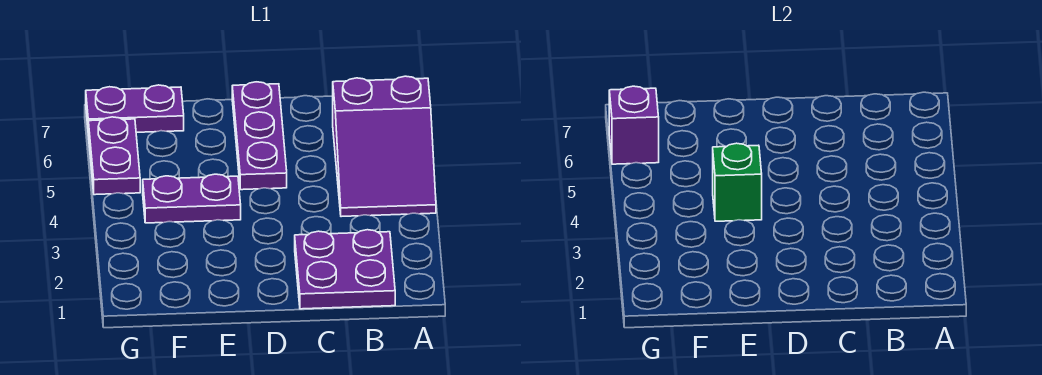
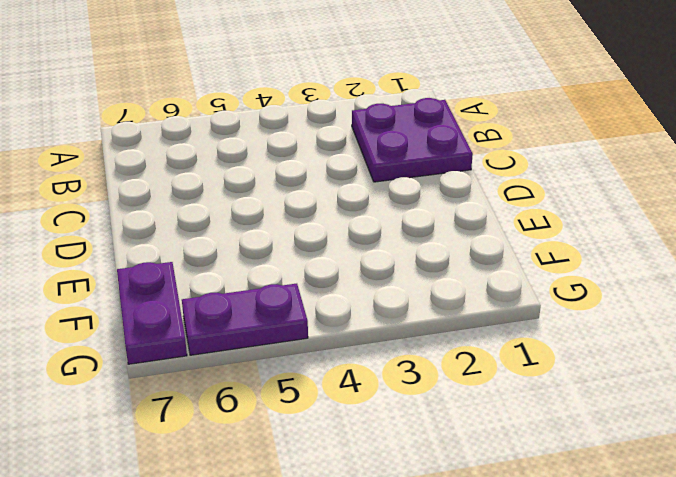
none -> purple slope A4:B6 level 1 top 6
none -> purple plate D5:D7 level 1

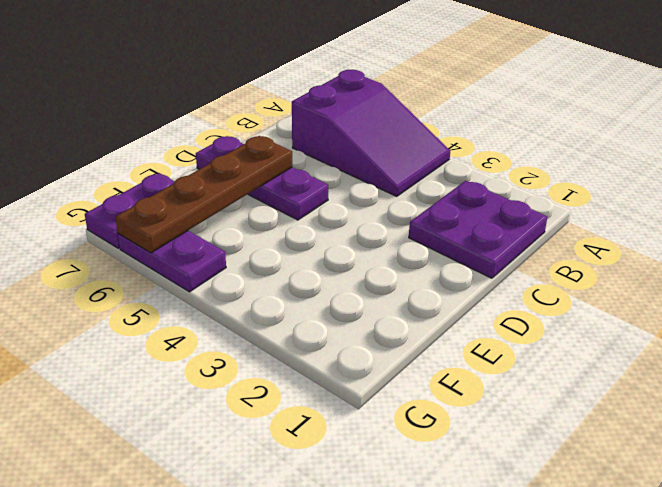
brown plate D6:G6 level 2 -> purple brick G6 level 2
none -> purple plate E4:F4 level 1
none -> green brick E4 level 2

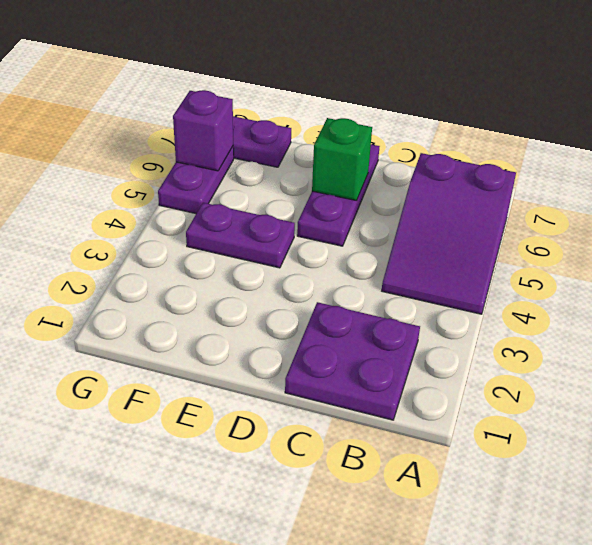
green brick D6 level 2 -> green brick E4 level 2

